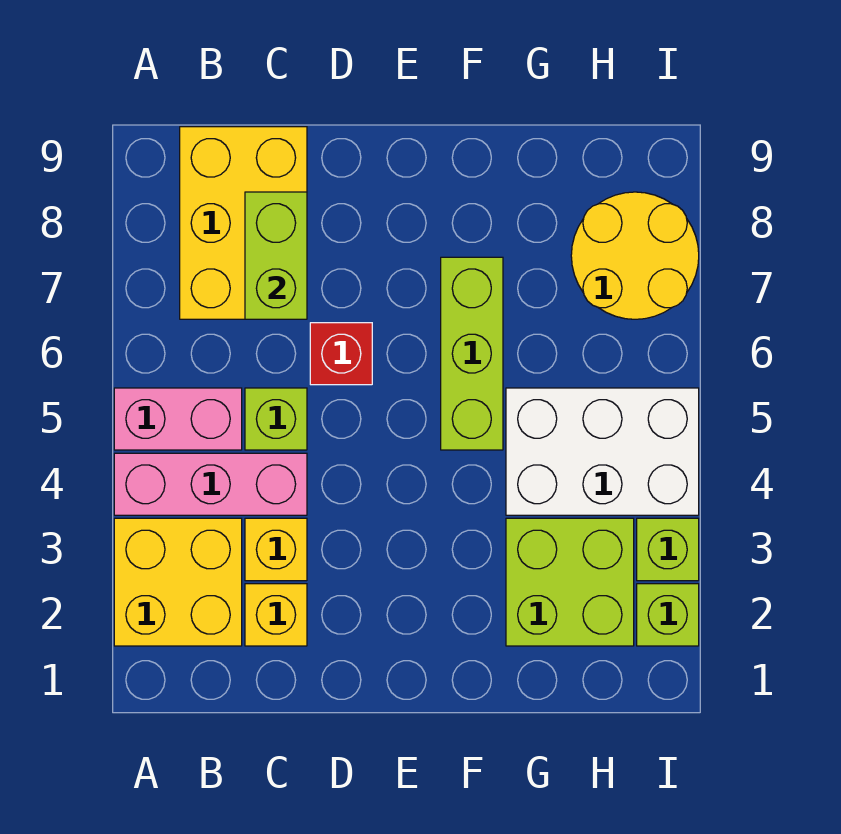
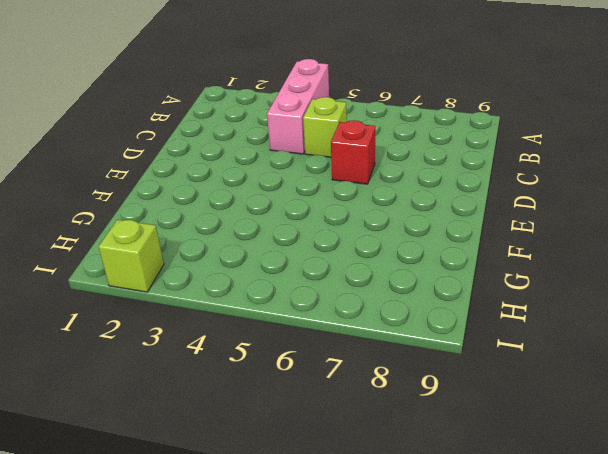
none -> yellow brick A2:B3 level 1
none -> pink brick A5:B5 level 1
none -> yellow brick B7:C9 level 1

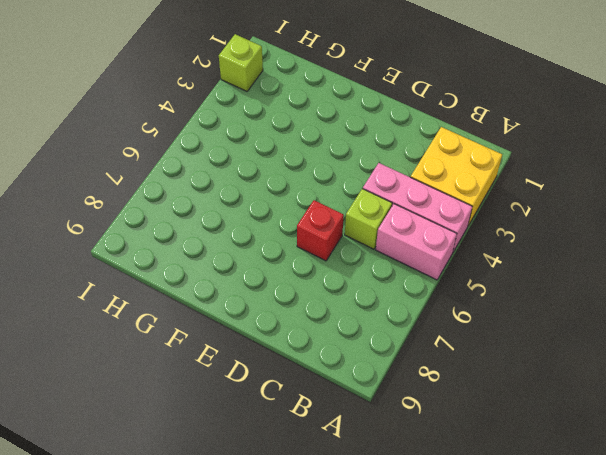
none -> yellow brick B7:C9 level 1
none -> yellow brick C2 level 1
none -> yellow brick C3 level 1

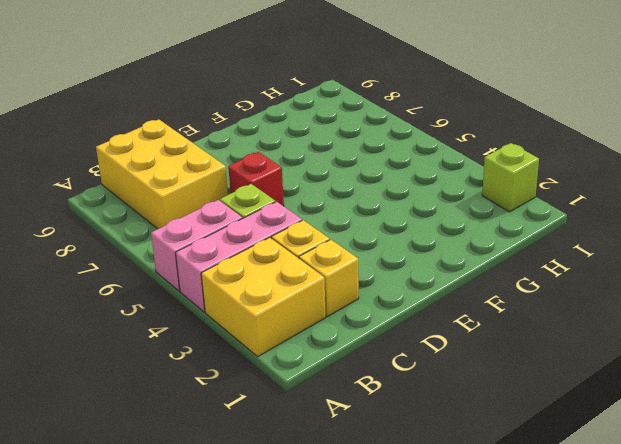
none -> lime brick F5:F7 level 1
none -> lime brick G2:H3 level 1
none -> white brick G4:I5 level 1

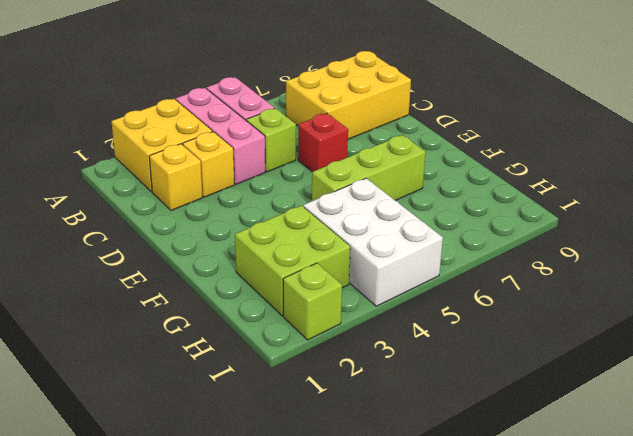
none -> yellow round brick H7:I8 level 1
none -> lime brick I3 level 1
none -> lime brick C7:C8 level 2

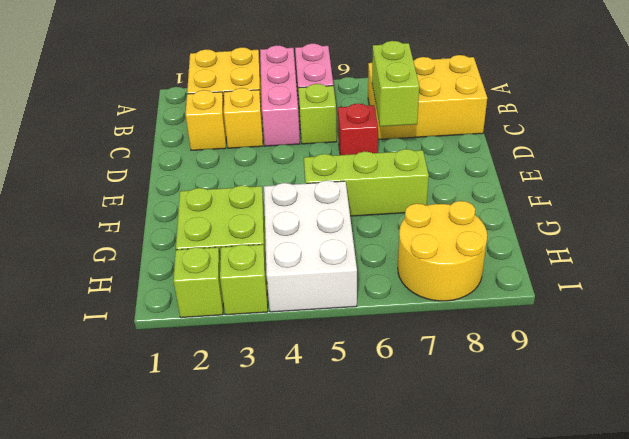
lime brick C7:D7 level 2 -> lime brick C7:C8 level 2

